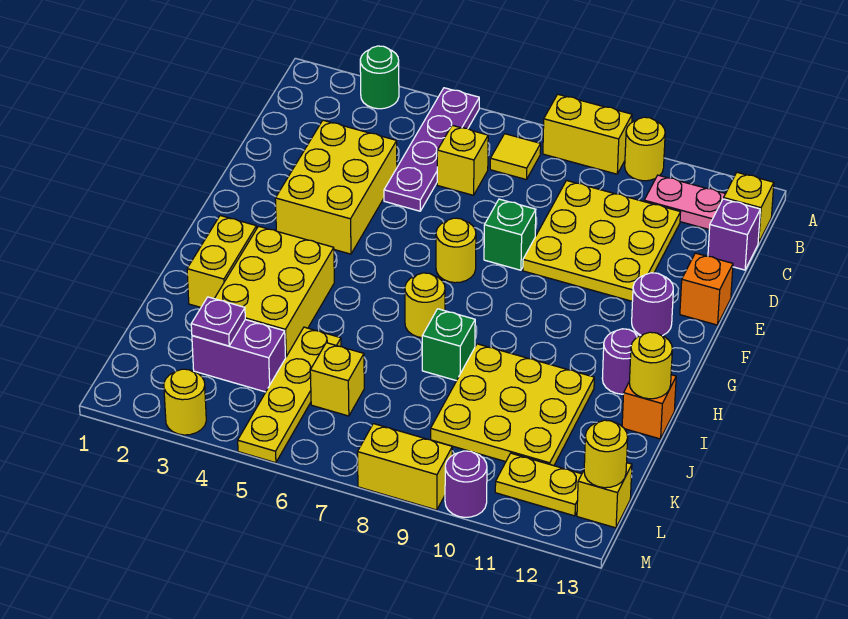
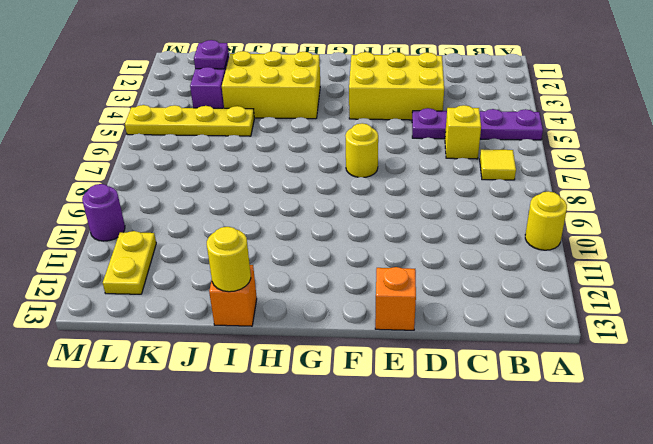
none -> green round brick A3 level 1
none -> yellow brick A8:A9 level 1
none -> pink plate B11:B12 level 1
none -> yellow brick B13 level 1

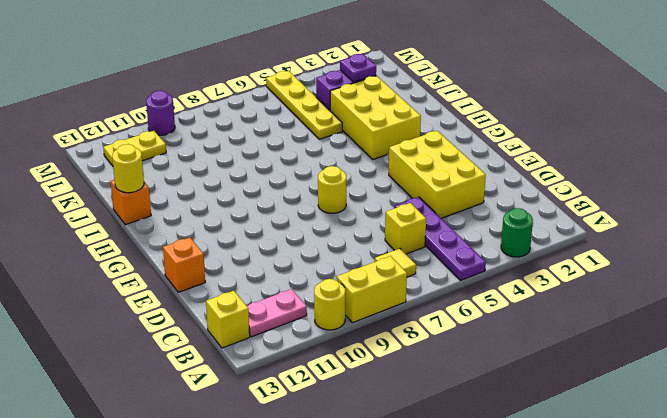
none -> yellow plate C9:E11 level 1
none -> purple brick C13 level 1
none -> green brick E8 level 1
none -> purple round brick F12 level 1

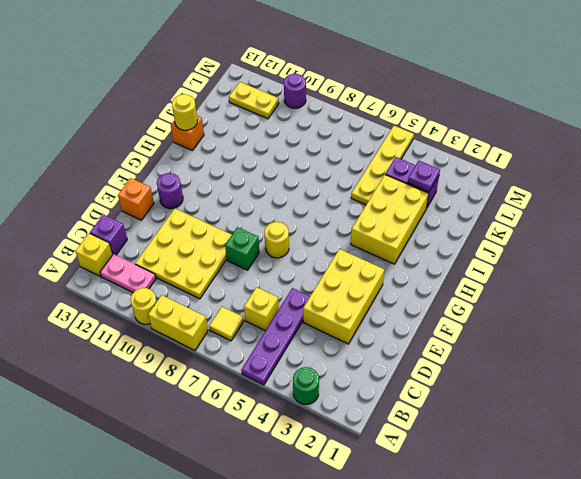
none -> yellow brick H2:I2 level 1
none -> yellow round brick H7 level 1
none -> purple round brick H12 level 1
none -> green brick I8 level 1

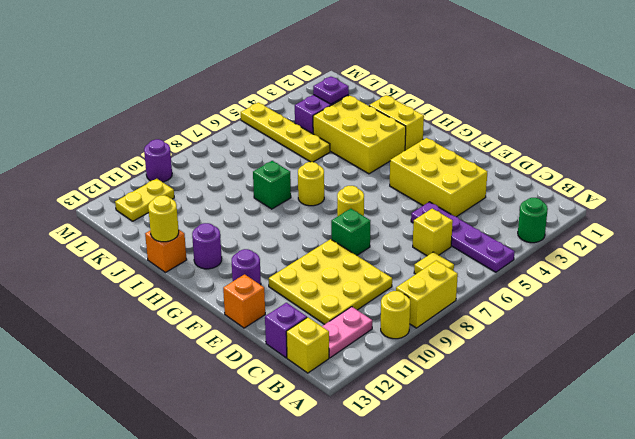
none -> yellow plate I9:K11 level 1
none -> yellow brick K6 level 1
none -> yellow brick L13 level 1
none -> yellow round brick M3 level 1

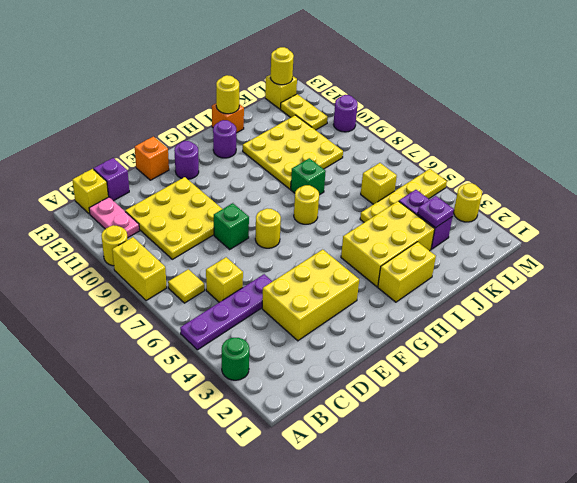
none -> yellow brick M8:M9 level 1

